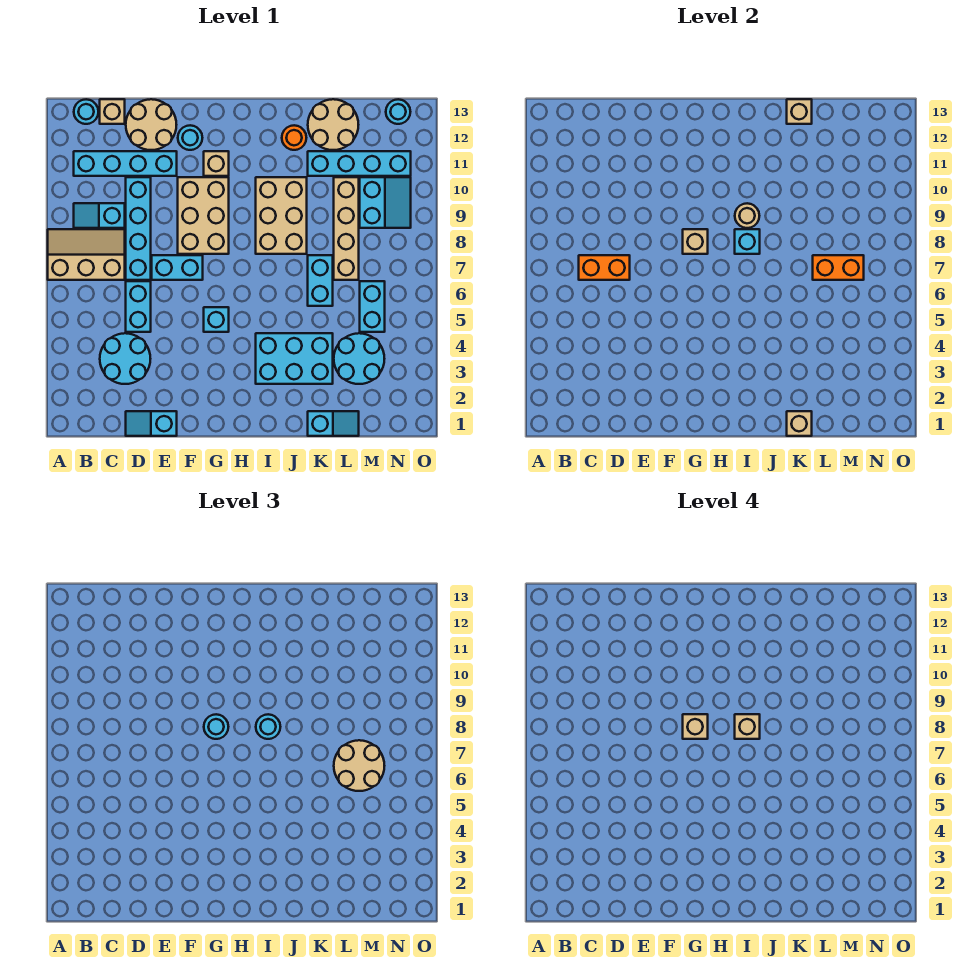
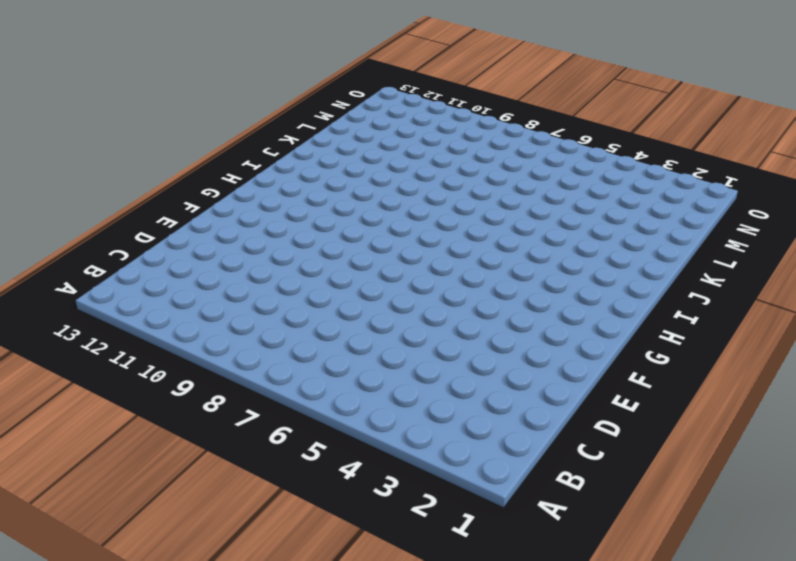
none -> tan slope A7:C8 level 1 top 7
none -> cyan slope B9:C9 level 1 top C
none -> cyan brick B11:E11 level 1
none -> cyan round brick B13 level 1

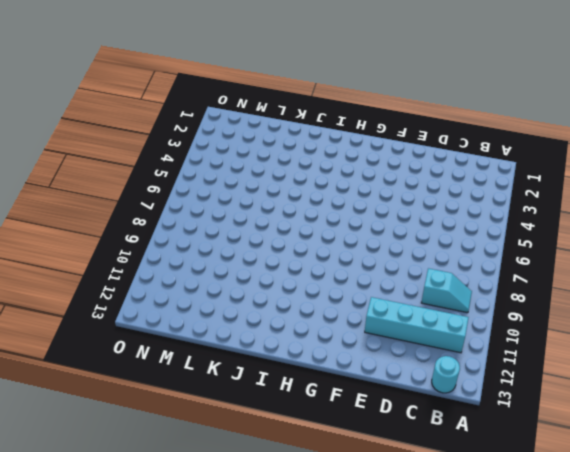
none -> tan slope A7:C8 level 1 top 7
none -> cyan round brick C3:D4 level 1
none -> tan brick C13 level 1
none -> cyan slope D1:E1 level 1 top E

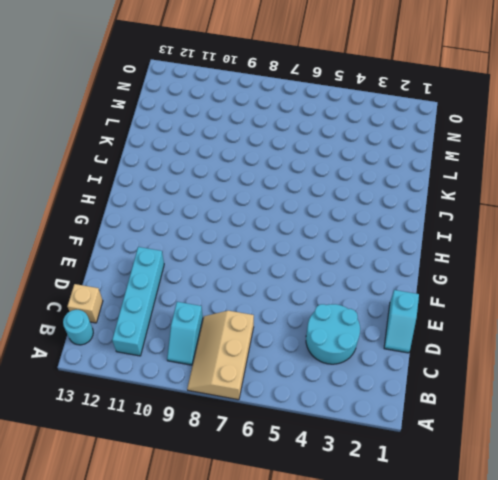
none -> cyan brick D5:D6 level 1
none -> cyan brick D7:D10 level 1
none -> tan round brick D12:E13 level 1
none -> cyan brick E7:F7 level 1

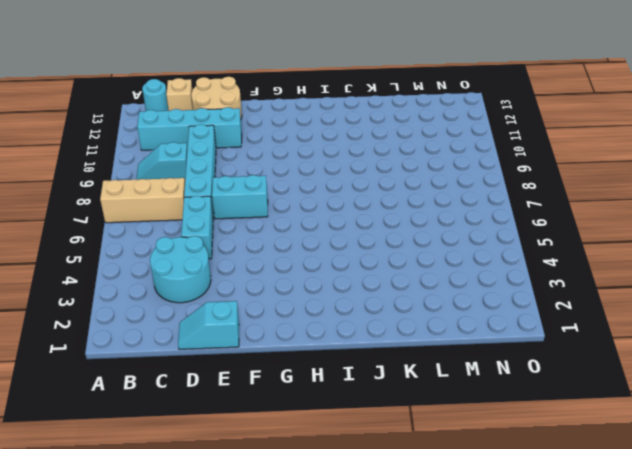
none -> tan brick F8:G10 level 1
none -> cyan round brick F12 level 1
none -> cyan brick G5 level 1
none -> tan brick G11 level 1

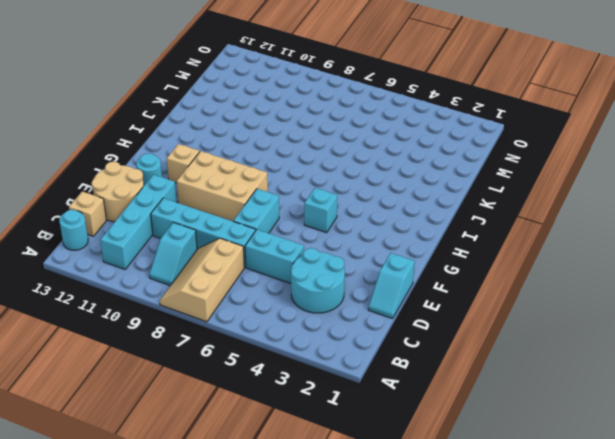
none -> cyan brick I3:K4 level 1
none -> tan brick I8:J10 level 1
none -> orange round brick J12 level 1
none -> cyan slope K1:L1 level 1 top K

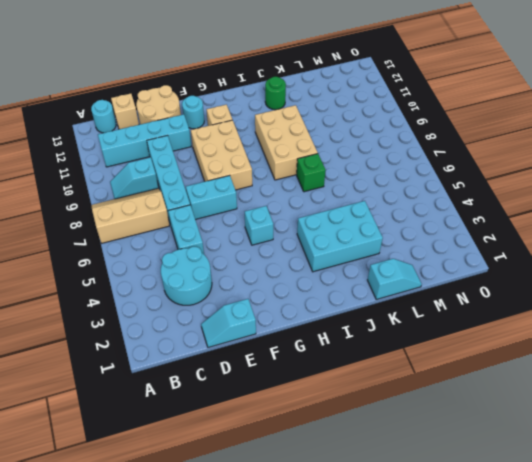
green brick J7 level 1 -> none
green round brick J12 level 1 -> orange round brick J12 level 1
none -> cyan brick K6:K7 level 1
none -> cyan brick K11:N11 level 1
none -> tan round brick K12:L13 level 1
none -> cyan round brick L3:M4 level 1

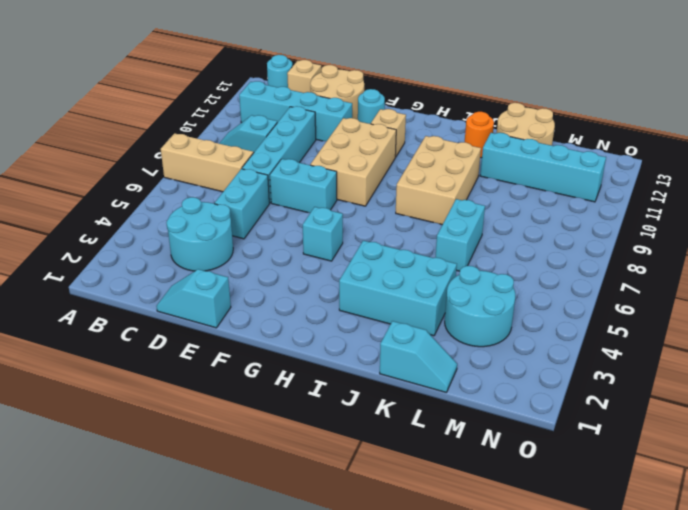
none -> tan brick L7:L10 level 1
none -> cyan brick M5:M6 level 1
none -> cyan slope M9:N10 level 1 top M
none -> cyan round brick N13 level 1

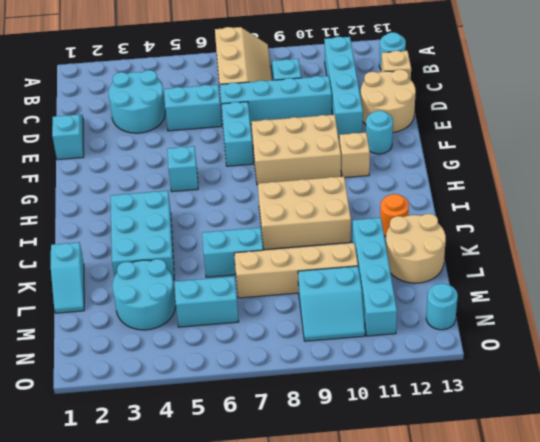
none -> orange brick C7:D7 level 2
none -> tan brick G8 level 2
none -> cyan brick I8 level 2
none -> tan round brick I9 level 2

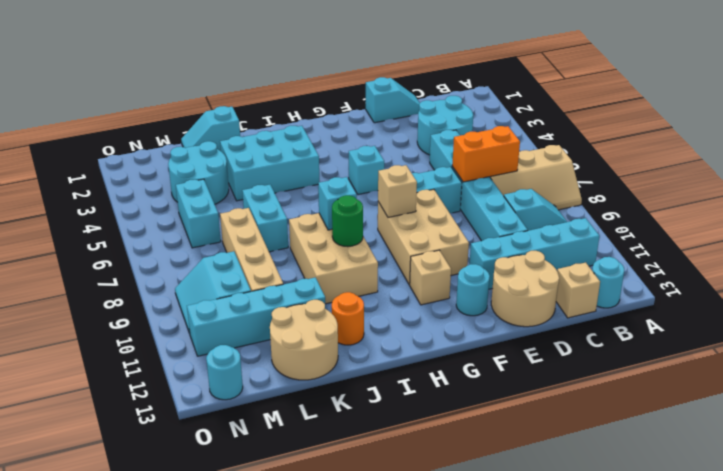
green round brick I9 level 2 -> tan round brick I9 level 2
none -> tan brick K1 level 2
none -> tan brick K13 level 2
none -> orange brick L7:M7 level 2
none -> cyan round brick G8 level 3

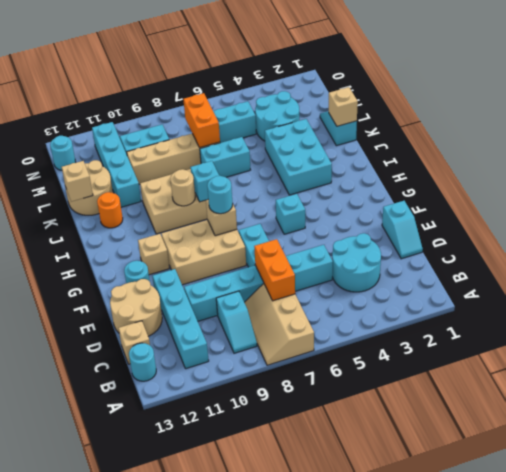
none -> cyan round brick I8 level 3
none -> tan round brick L6:M7 level 3
none -> tan brick G8 level 4
none -> tan brick I8 level 4

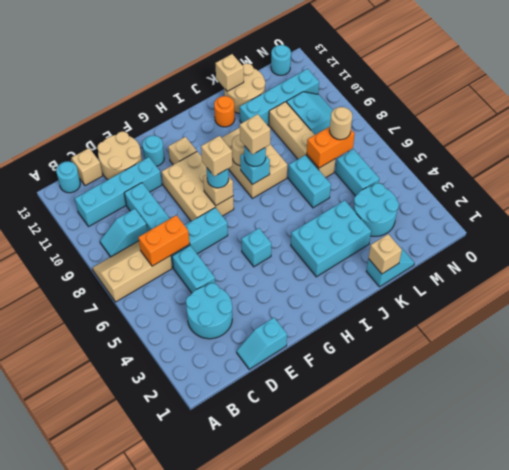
tan round brick M7 level 3 -> tan round brick L6:M7 level 3

